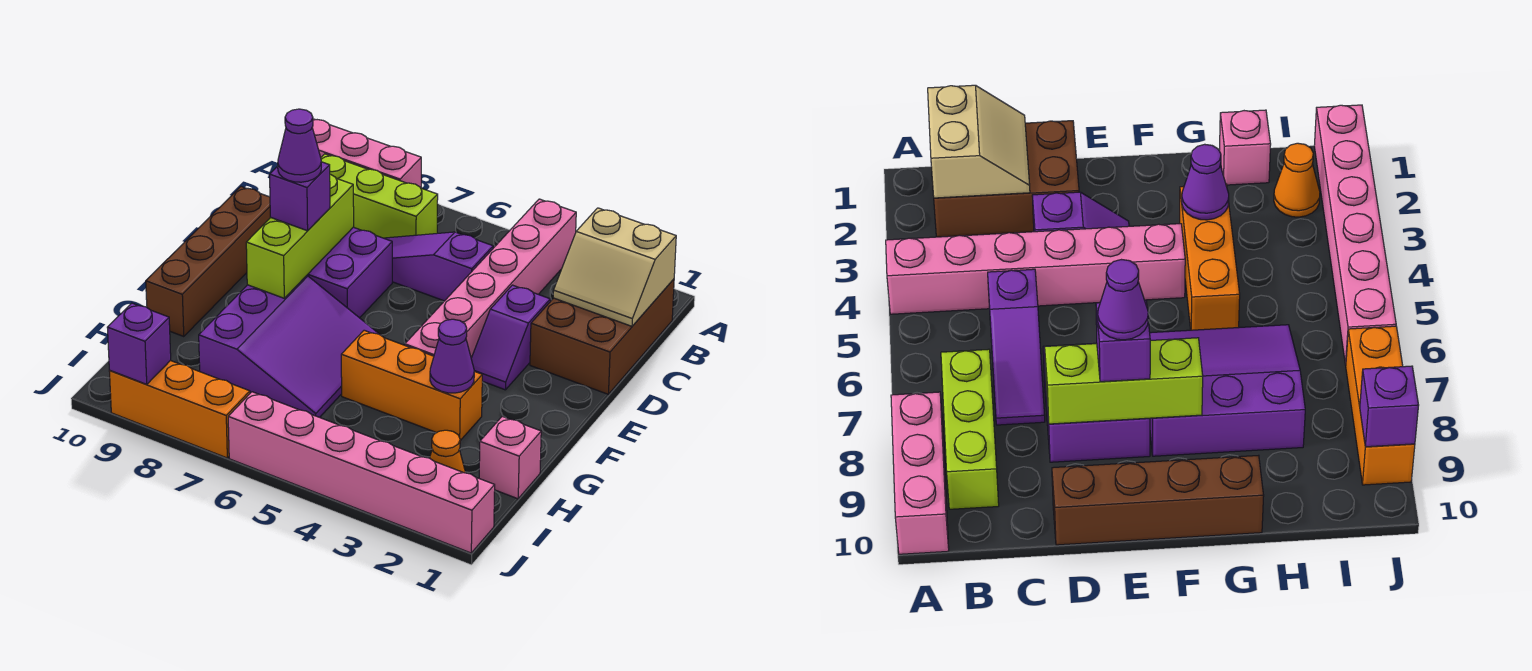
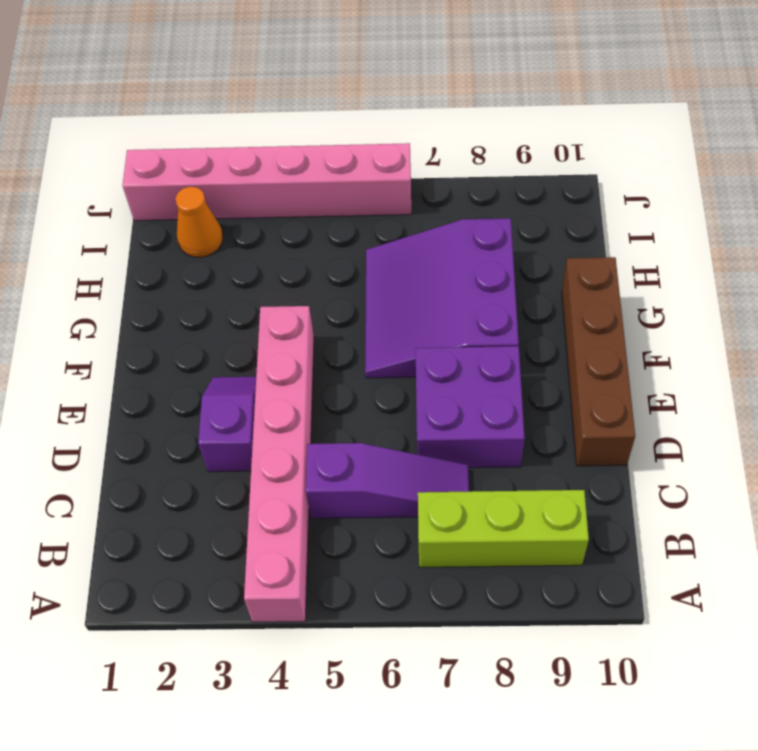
none -> pink brick A8:A10 level 1
none -> brown brick B1:D2 level 1
none -> orange brick G3:G5 level 1

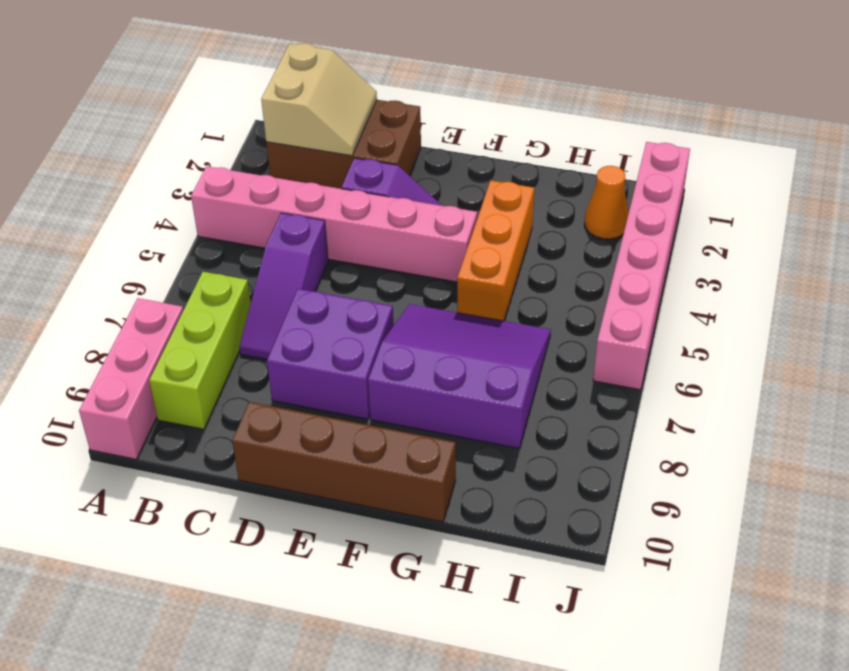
none -> pink brick H1 level 1
none -> orange brick J7:J9 level 1
none -> lime brick D8:F8 level 2

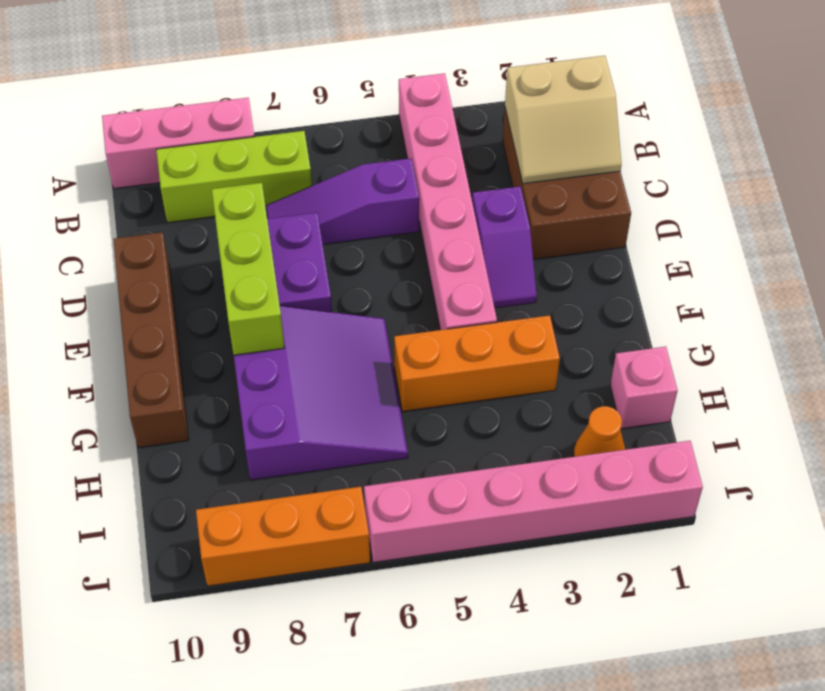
none -> purple cone G3 level 2
none -> purple brick J9 level 2
none -> purple brick E8 level 3

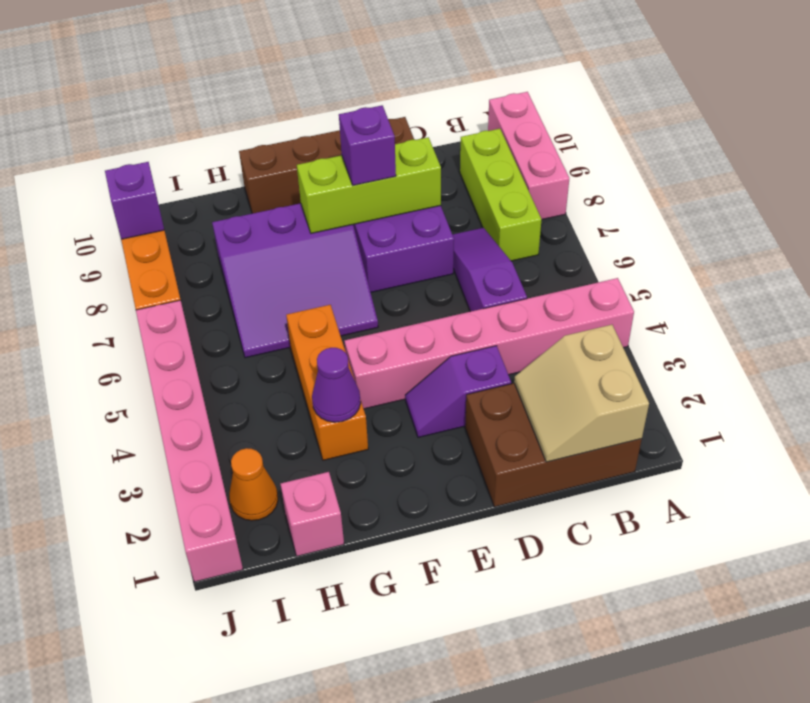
none -> purple cone E8 level 4

